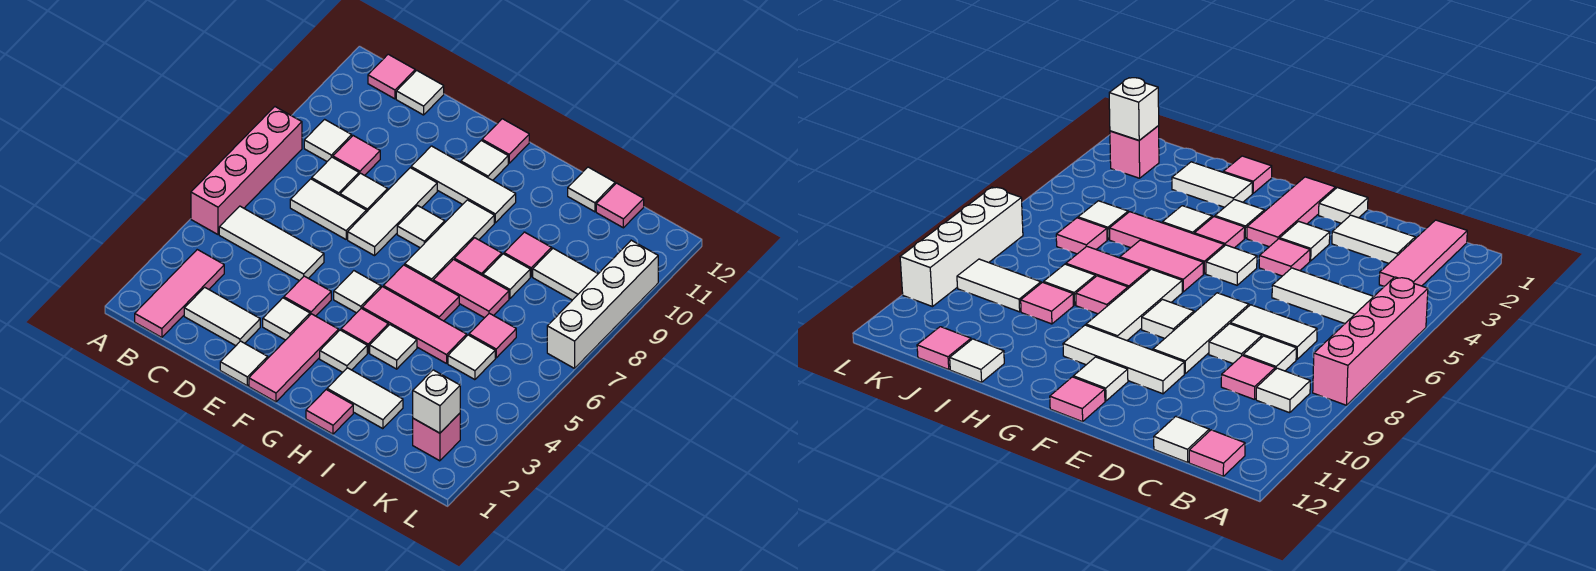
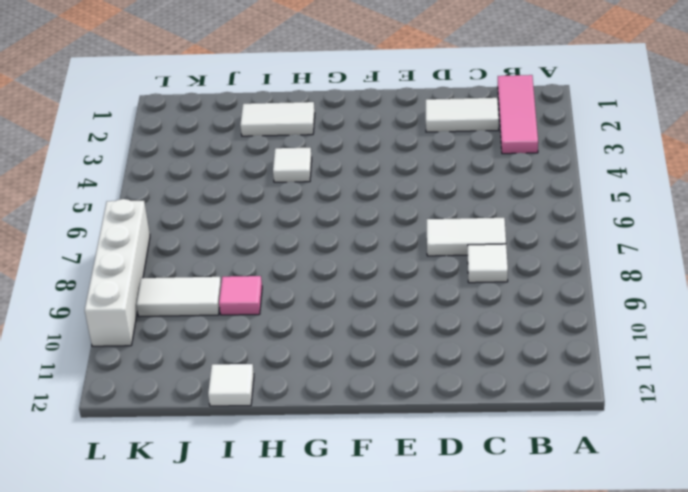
none -> pink brick A5:A8 level 1
none -> white tile B5:D5 level 1
none -> white tile B9 level 1
none -> pink tile B12 level 1

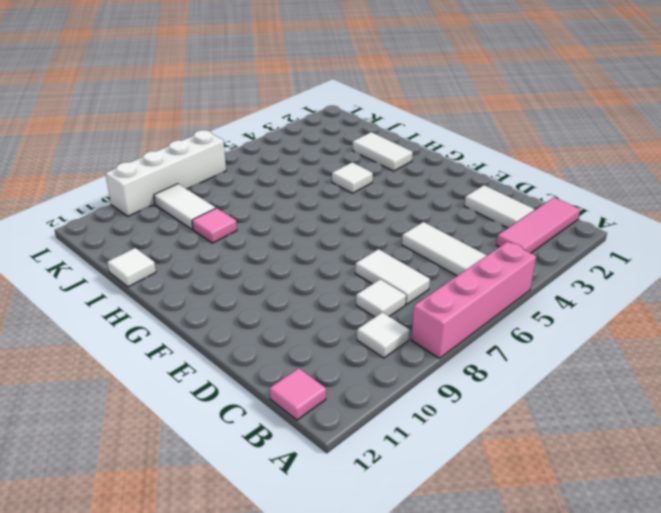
none -> pink tile C9 level 1
none -> white tile C12 level 1
none -> white tile D8 level 1
none -> white tile E1 level 1

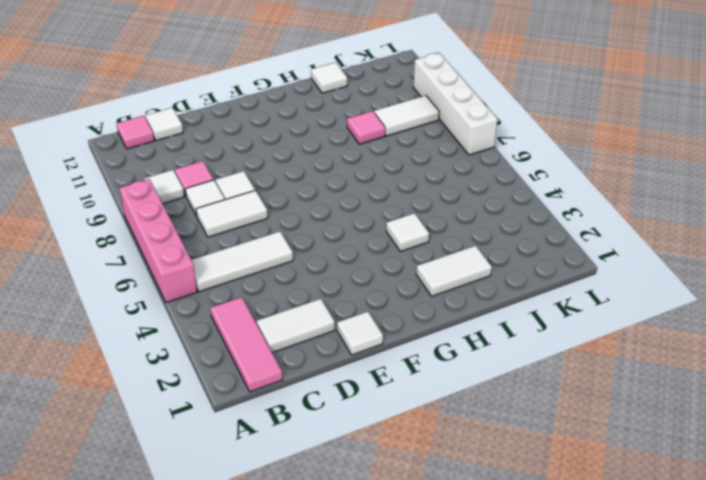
none -> white tile E3 level 1
none -> pink tile E4 level 1
none -> white tile E7:E9 level 1
none -> white tile E10:G10 level 1

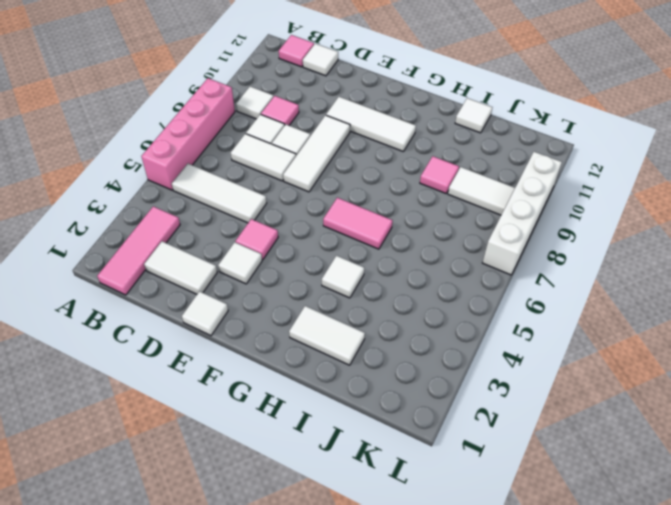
none -> pink tile F1:F3 level 1
none -> white tile F5 level 1
none -> white tile F8 level 1
none -> white tile F11 level 1

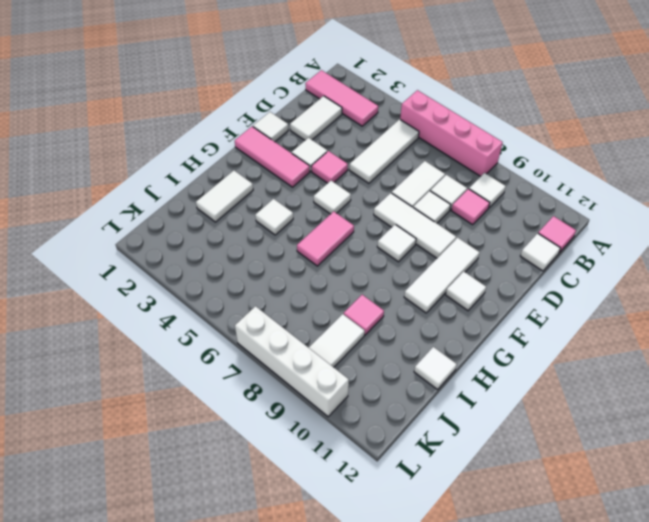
none -> pink tile F12 level 1
none -> white tile G3 level 1
none -> pink tile G4 level 1
none -> pink tile G5:I5 level 1

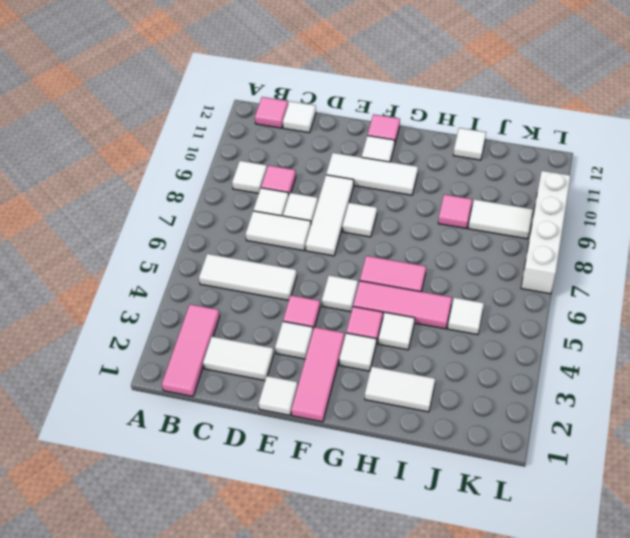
none -> pink brick A5:A8 level 1
none -> white tile G7:G9 level 1
none -> pink tile H1 level 1
none -> pink tile H7:I7 level 1

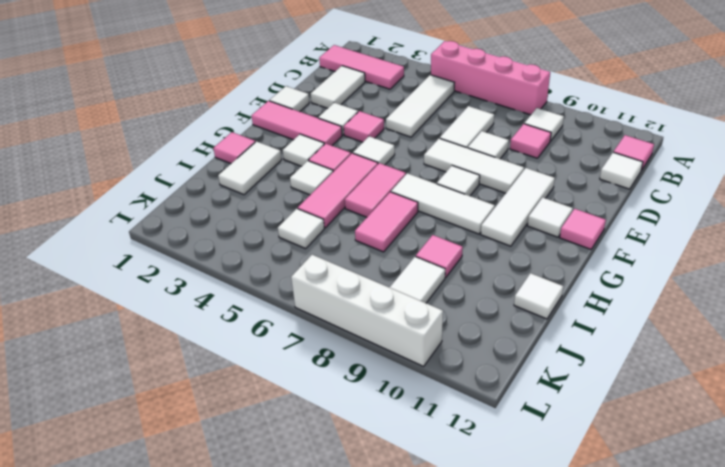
none -> white tile C8 level 1
none -> pink tile H8 level 1
none -> white tile I8 level 1
none -> pink tile J6 level 1

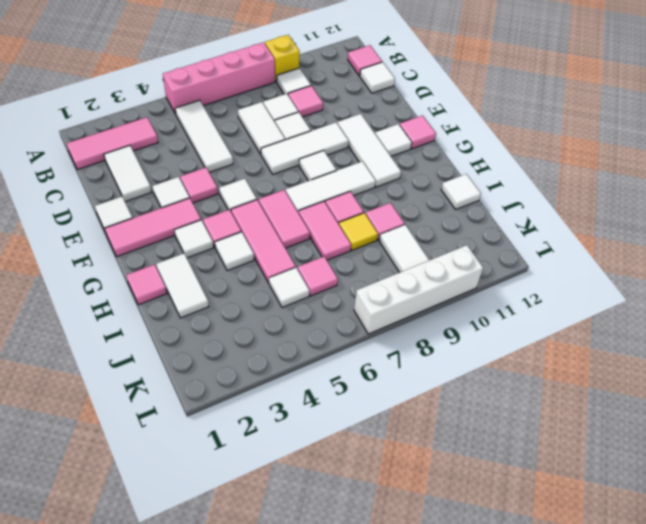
yellow brick A9 level 1 -> none
yellow tile I8 level 1 -> white tile I8 level 1
none -> pink tile J12 level 1
none -> pink brick K2 level 1
none -> white brick K2 level 2

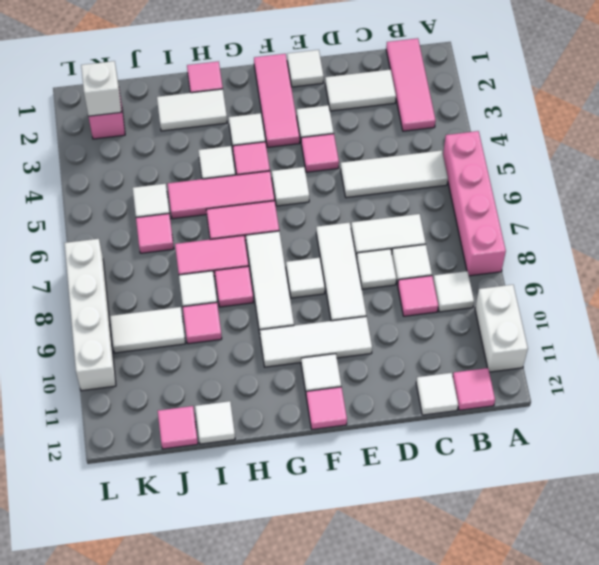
white brick A10:A11 level 1 -> none

